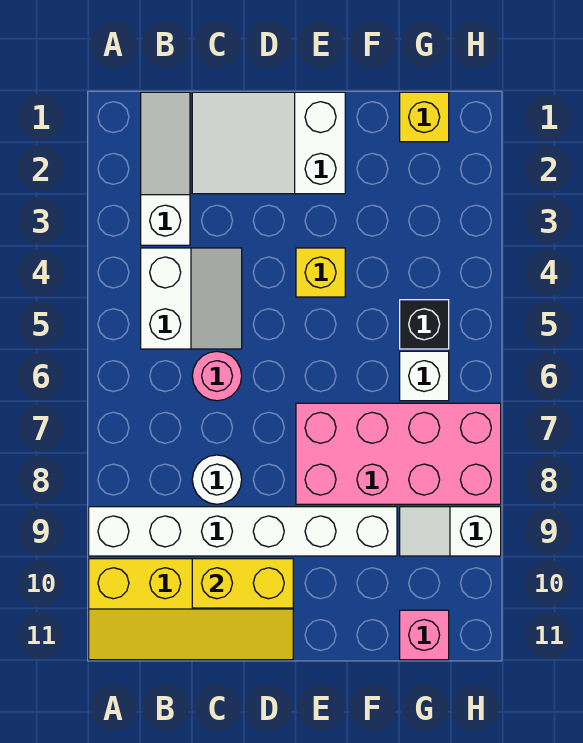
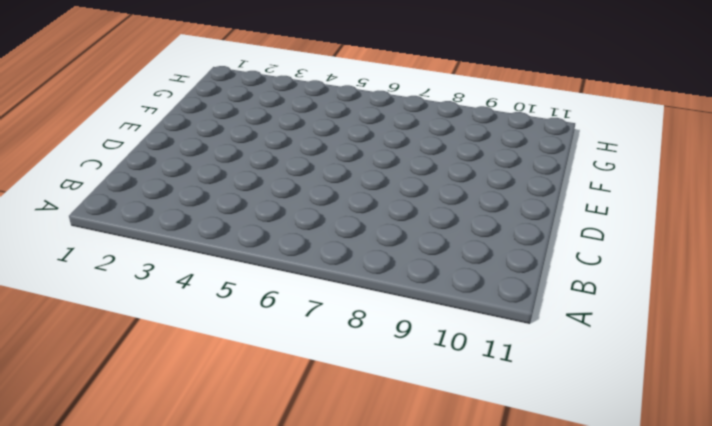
none -> white brick A9:F9 level 1
none -> yellow slope A10:D11 level 1 top 10
none -> white slope B1:B3 level 1 top 3

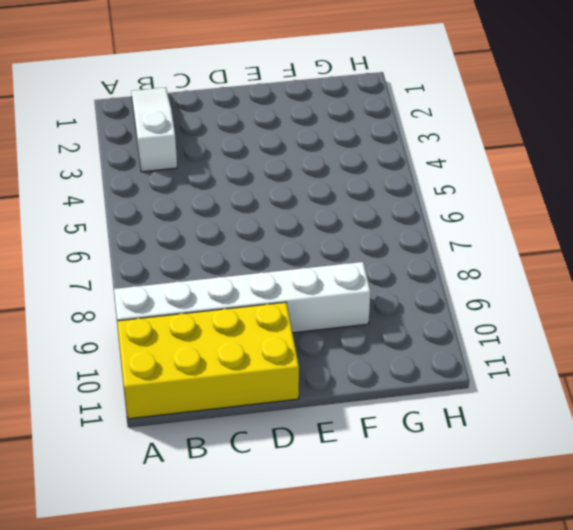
yellow brick A10:D11 level 1 -> yellow slope A10:D11 level 1 top 10
none -> white slope B4:C5 level 1 top B
none -> white slope C1:E2 level 1 top E
none -> pink round brick C6 level 1

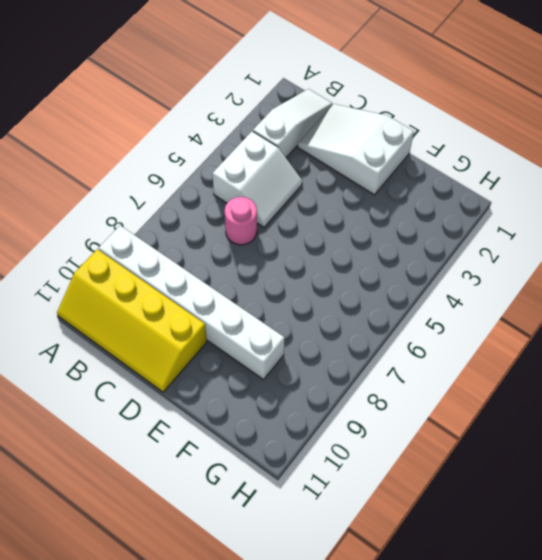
none -> white round brick C8 level 1
none -> yellow brick E4 level 1
none -> pink brick E7:H8 level 1

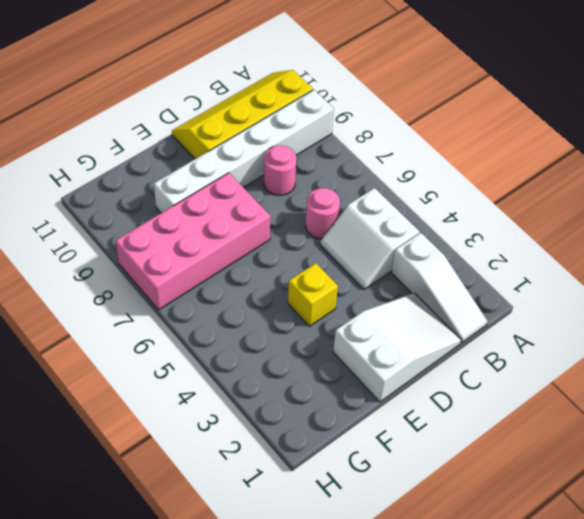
pink round brick C8 level 1 -> white round brick C8 level 1
none -> yellow brick G1 level 1
none -> black brick G5 level 1
none -> white brick G6 level 1

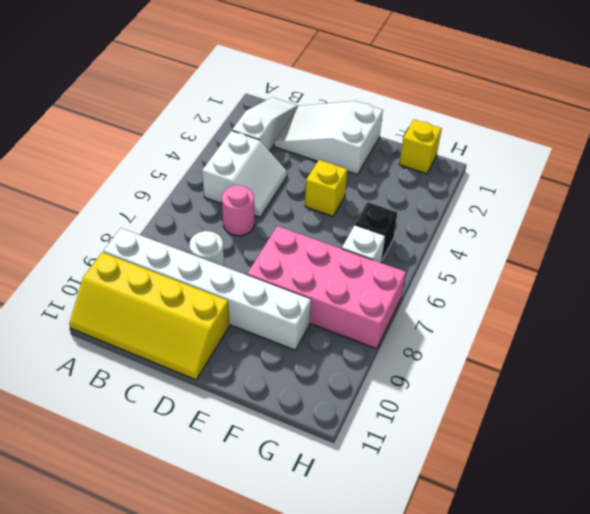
none -> white slope G9:H9 level 1 top H
none -> pink brick G11 level 1
none -> yellow brick C10:D10 level 2

